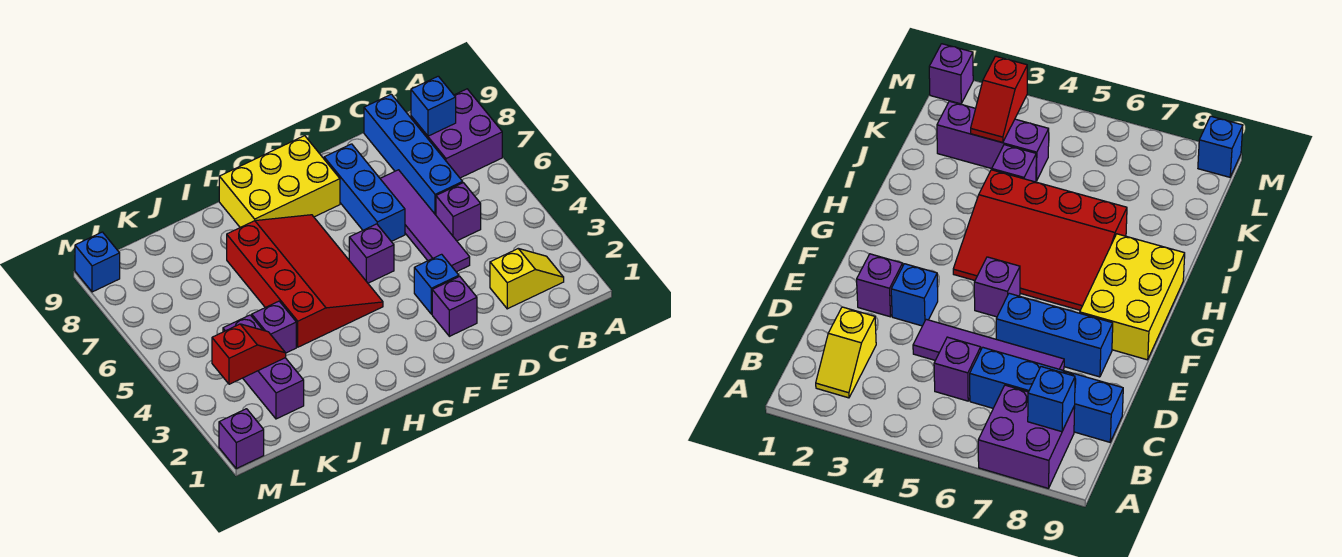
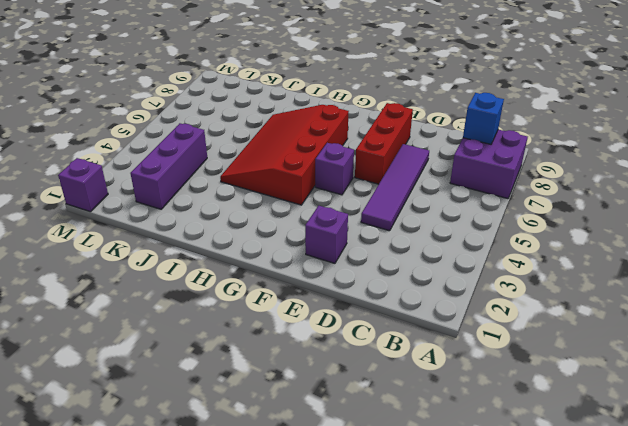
red brick E6:E8 level 1 -> blue brick E6:E8 level 1
red slope G4:I7 level 1 top G -> red slope G4:I7 level 1 top I
none -> yellow slope B2:C2 level 1 top C
none -> purple brick C5 level 1
none -> blue brick C6:C9 level 1

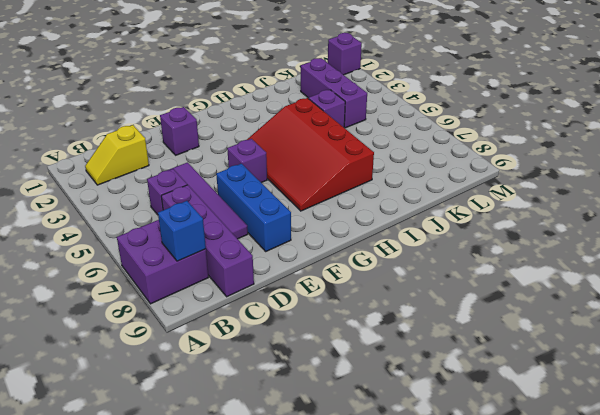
purple brick C6:C9 level 1 -> blue brick C6:C9 level 1
none -> blue brick E3 level 1
none -> yellow brick F8:H9 level 1
none -> blue brick M9 level 1

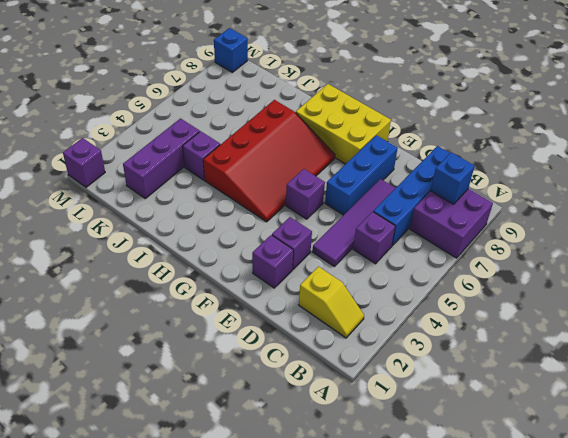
purple brick E3 level 1 -> blue brick E3 level 1
none -> red slope K3:L3 level 2 top L

